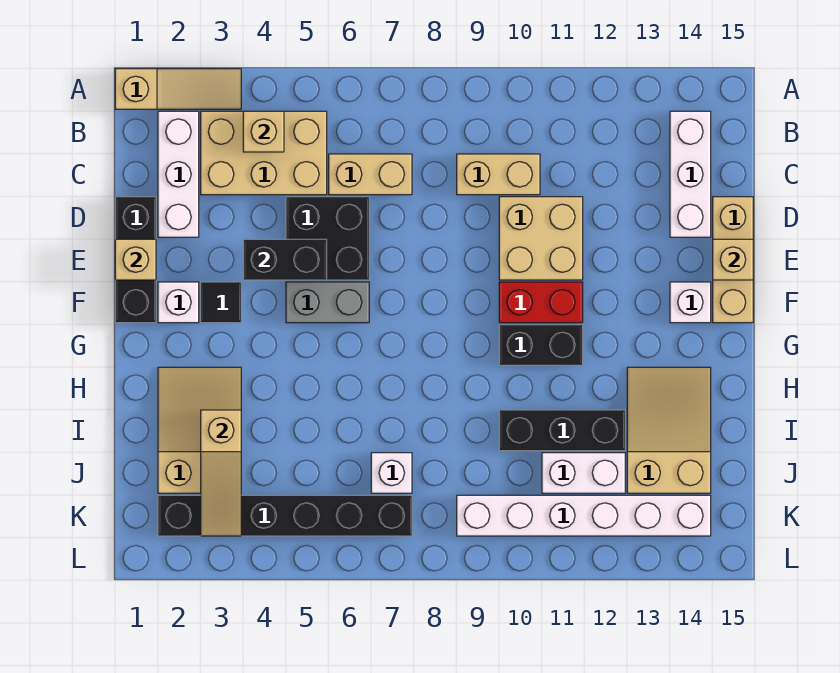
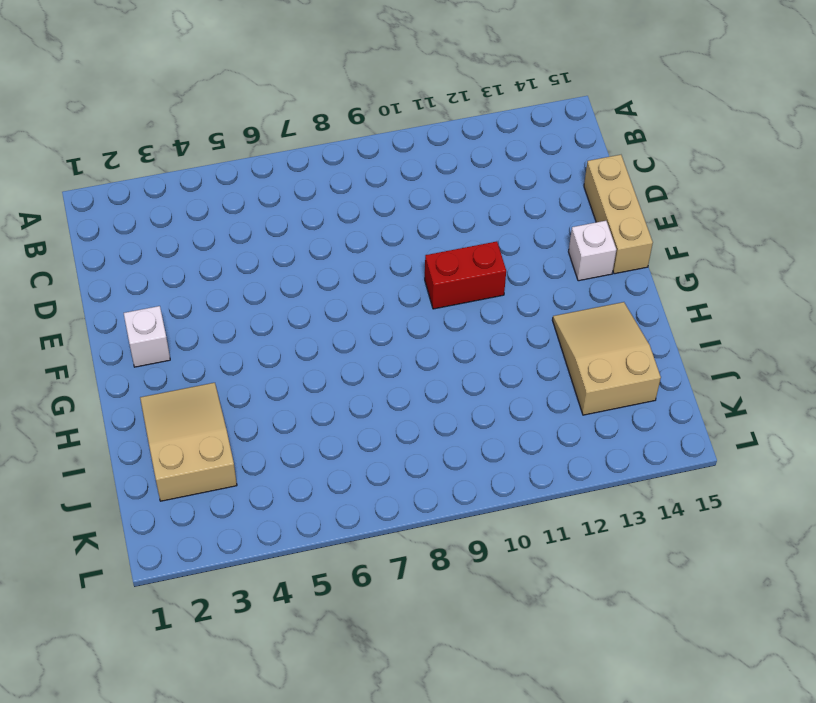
none -> tan slope A1:A3 level 1 top 1
none -> white brick B2:D2 level 1
none -> tan brick B3:C5 level 1

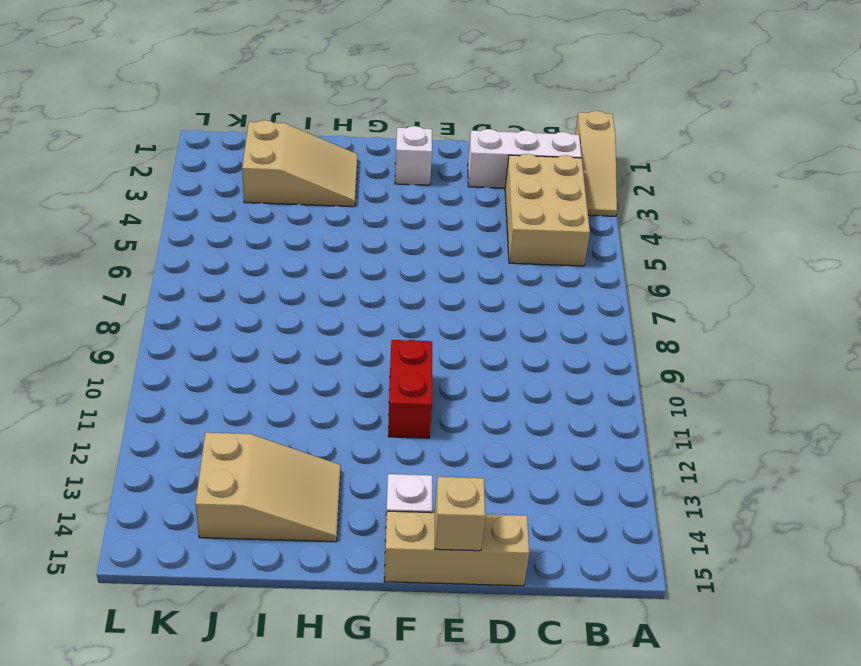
none -> white brick B14:D14 level 1
none -> tan brick C6:C7 level 1
none -> tan brick C9:C10 level 1

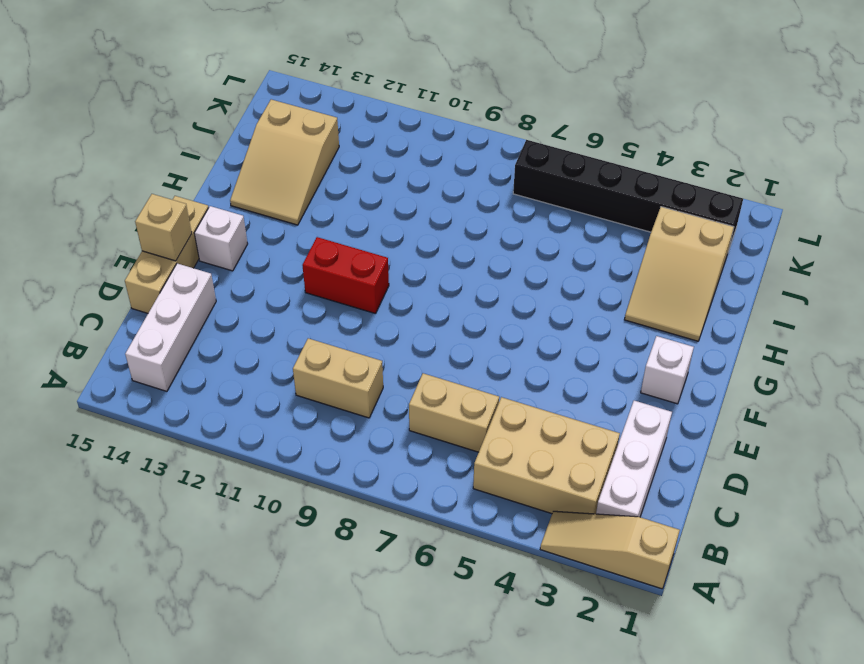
none -> black brick D1:F1 level 1
none -> black brick D5:E6 level 1
none -> tan brick D10:E11 level 1

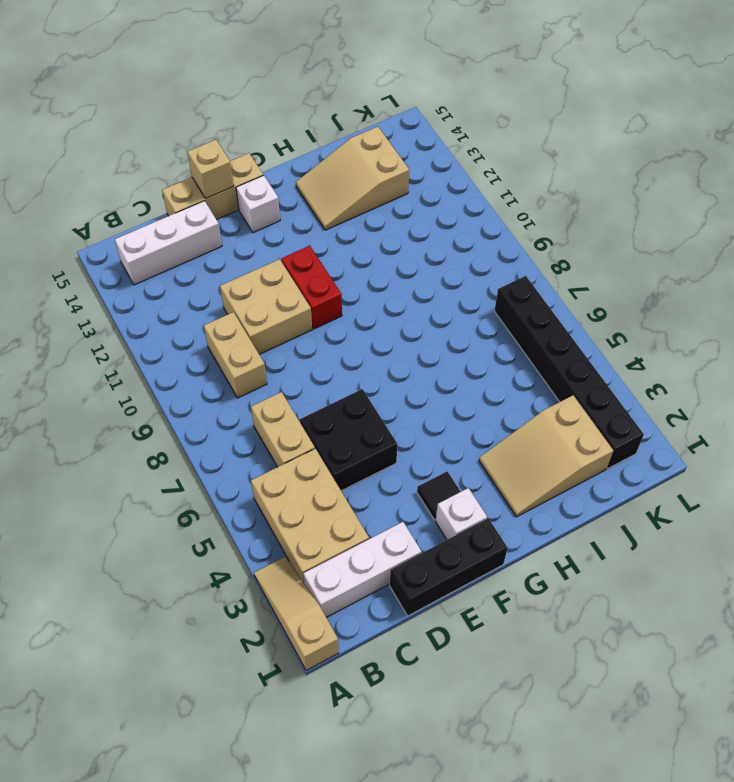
none -> grey brick F5:F6 level 1
none -> black brick G10:G11 level 1
none -> black brick I10:I12 level 1

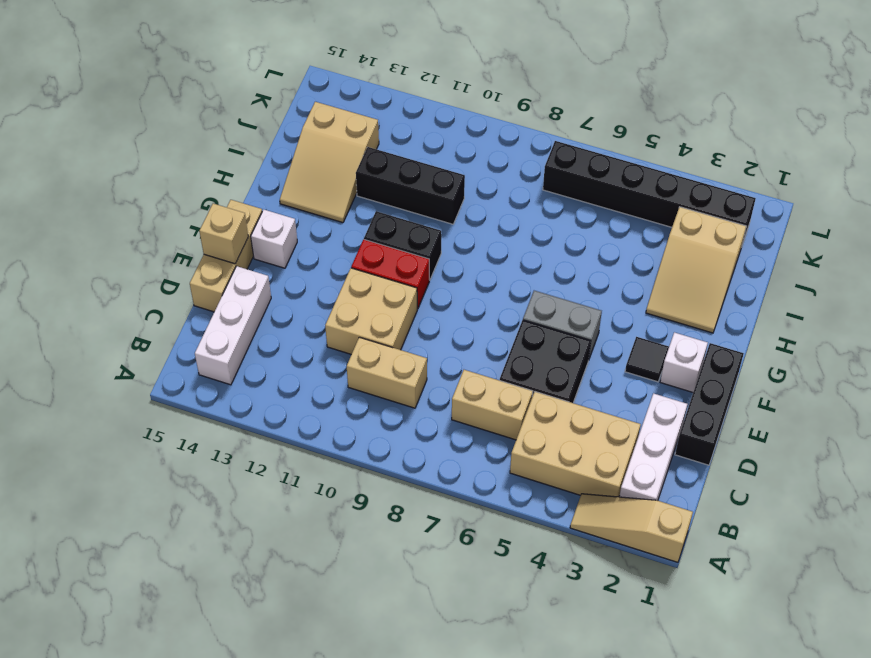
none -> white brick J7 level 1
none -> white brick J11:J12 level 1
none -> white brick K9:K14 level 1

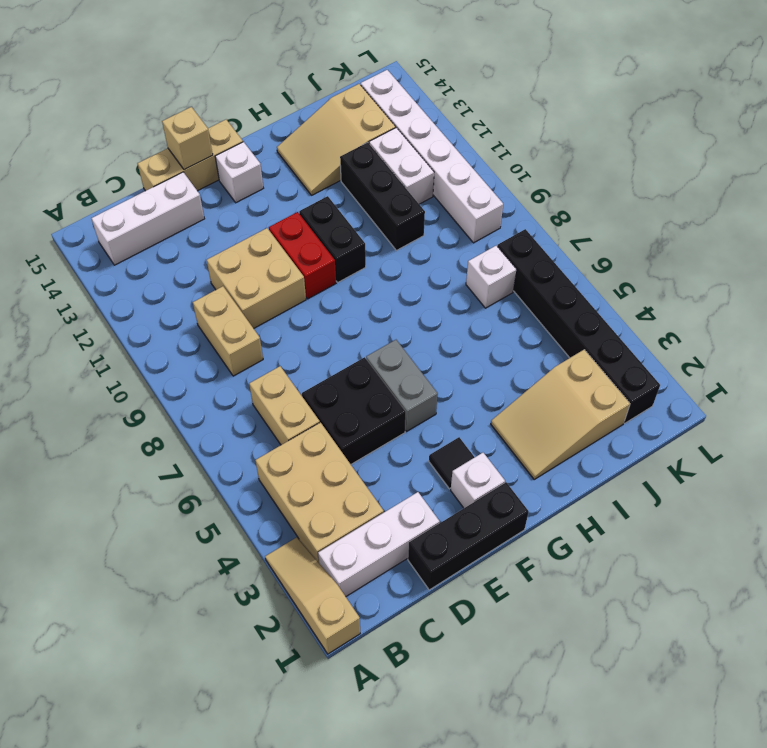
none -> tan brick B4 level 2
none -> tan brick E1 level 2
none -> black brick E4:E5 level 2

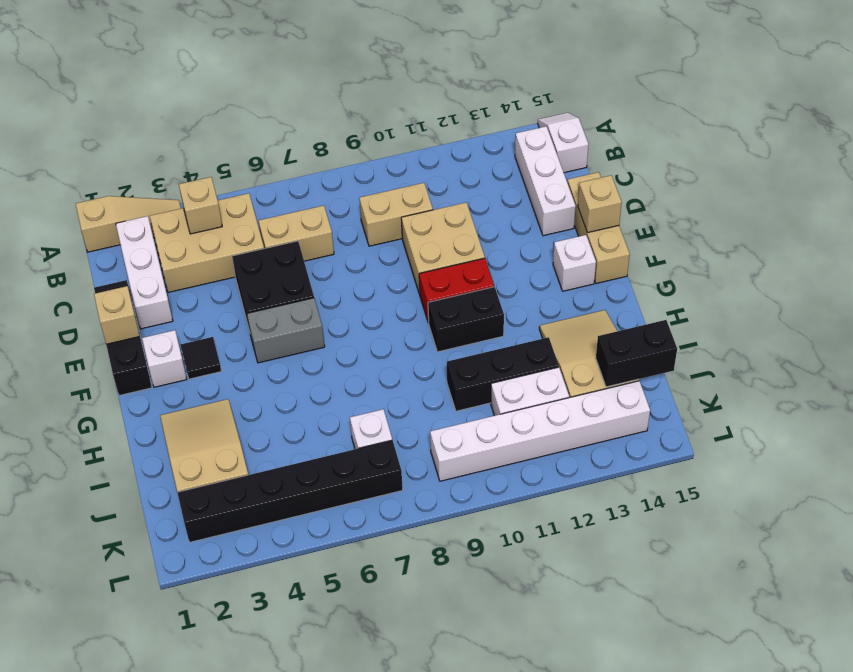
white slope A15:B15 level 1 top B -> none
black brick J14:J15 level 2 -> black brick E4:E5 level 2
none -> tan slope I3:K3 level 2 top I

